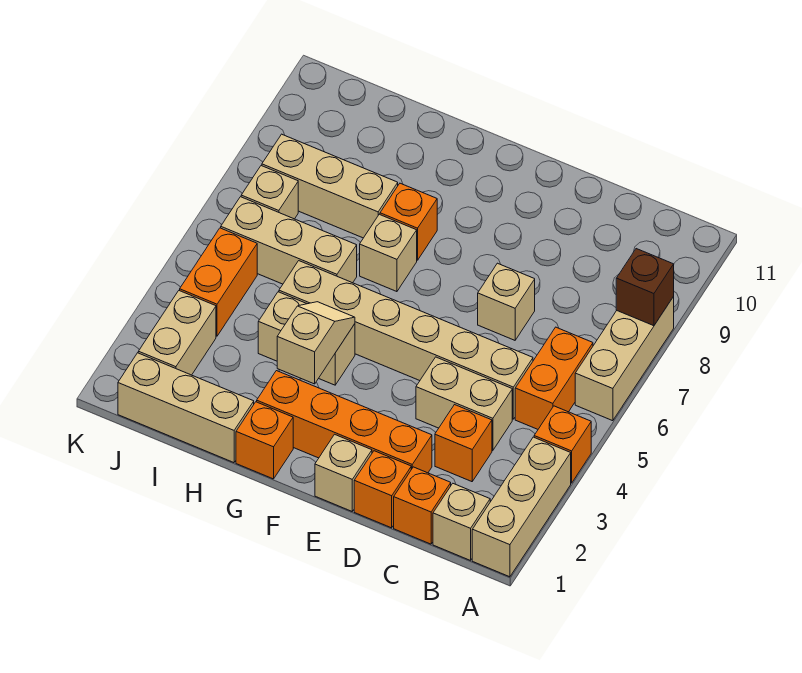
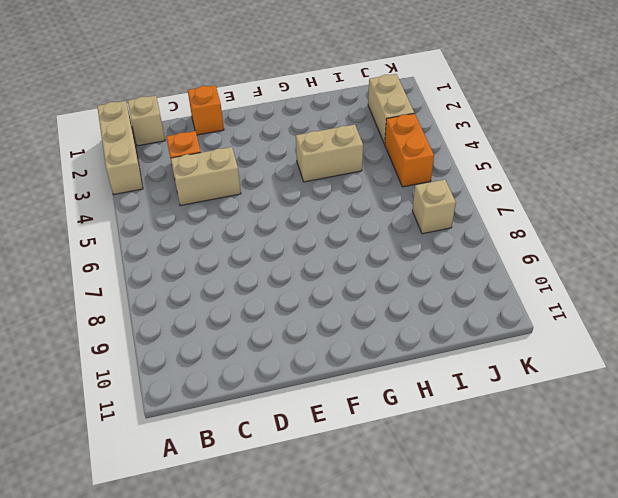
none -> orange brick A4 level 1
none -> tan brick A6:A8 level 1
none -> orange brick B5:B6 level 1

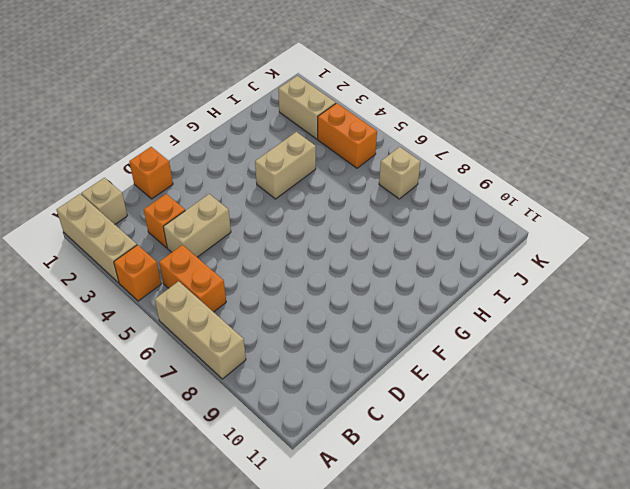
none -> orange brick C1 level 1
none -> tan brick C5:H5 level 1
none -> orange brick D2:G2 level 1

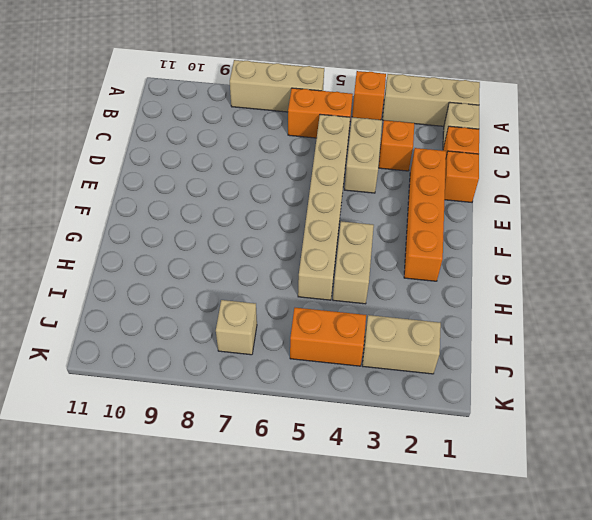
none -> tan brick D7 level 1
none -> tan brick E1 level 1
none -> orange brick G1 level 1

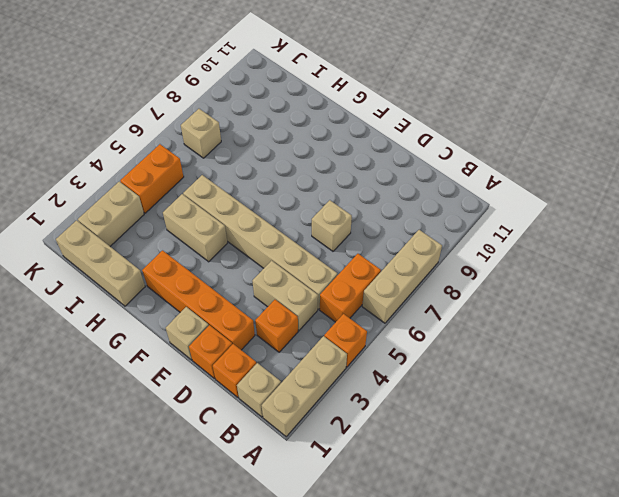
none -> orange brick G1 level 1
none -> tan brick G7 level 1
none -> orange brick G8 level 1

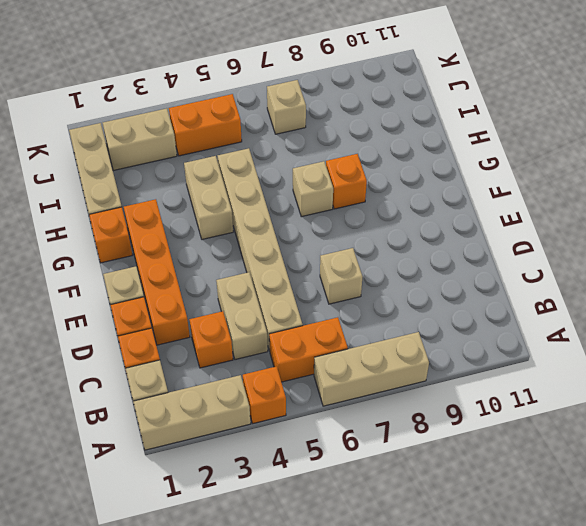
none -> tan brick H6:J6 level 1
none -> tan brick H8:J8 level 1
none -> brown brick A8 level 2

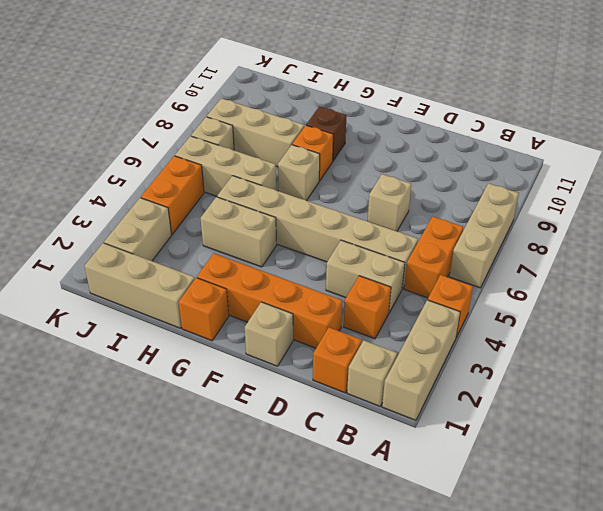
brown brick G9 level 1 -> brown brick A8 level 2
none -> orange brick D1 level 1
none -> tan slope G3:G4 level 2 top 3

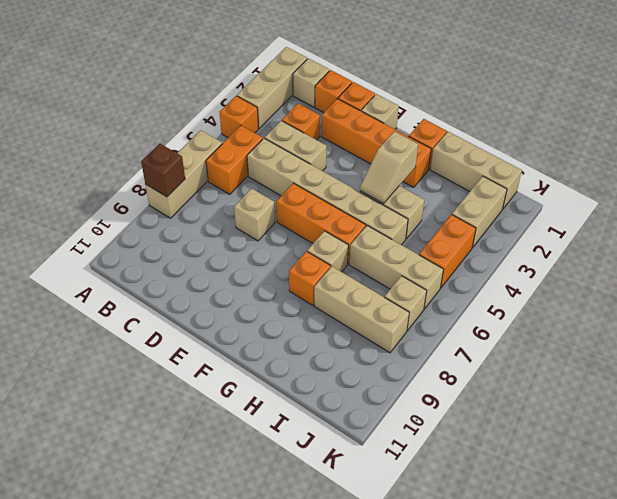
orange brick E6:G6 level 1 -> none

